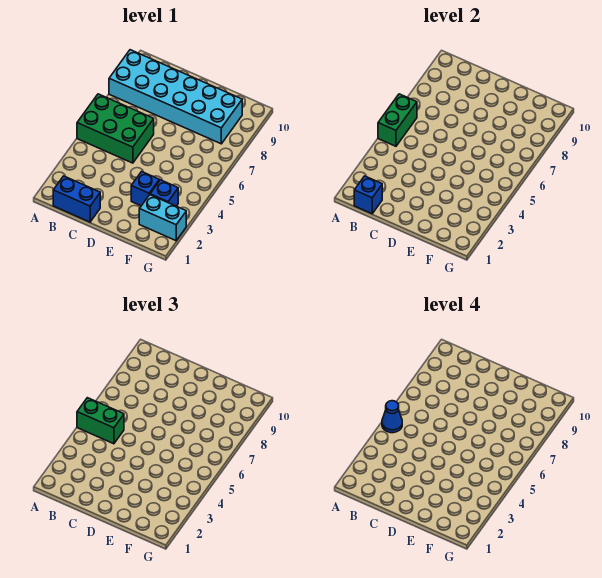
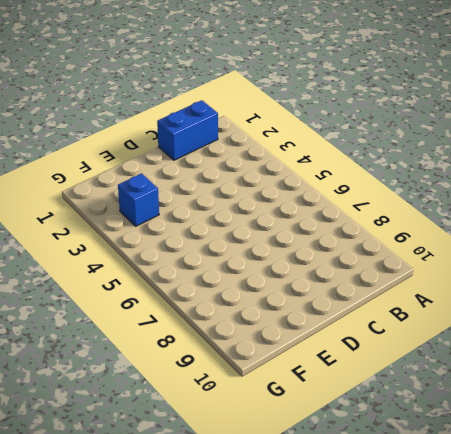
none -> green brick A5:C6 level 1
none -> cyan brick A8:F9 level 1

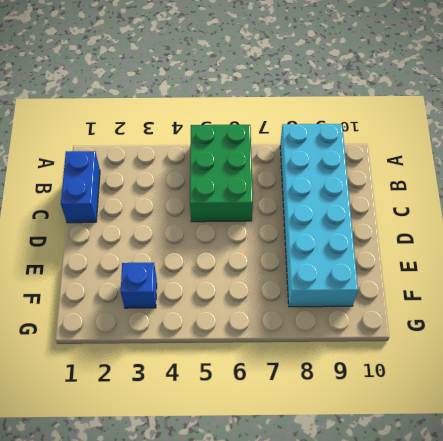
none -> blue brick E3 level 1
none -> cyan brick F2:G2 level 1

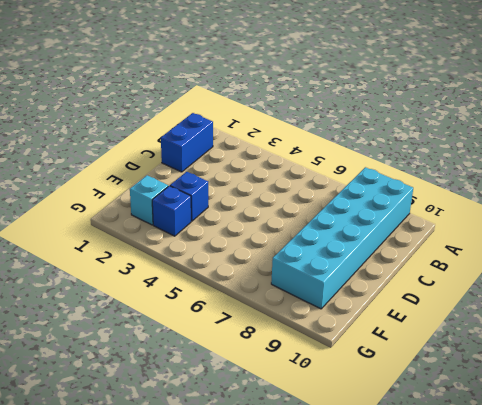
cyan brick F2 level 1 -> cyan brick F2:G2 level 1
none -> green brick A5:C6 level 1
none -> green brick A5:A6 level 2

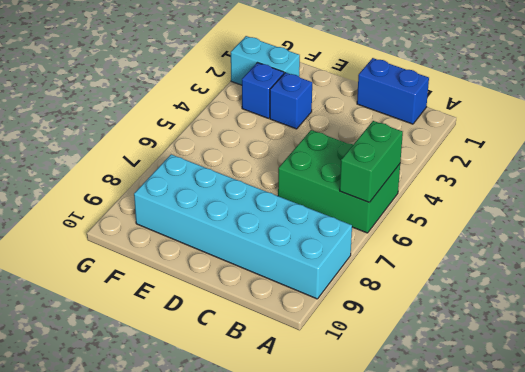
none -> blue brick B1 level 2
none -> green brick A5:B5 level 3

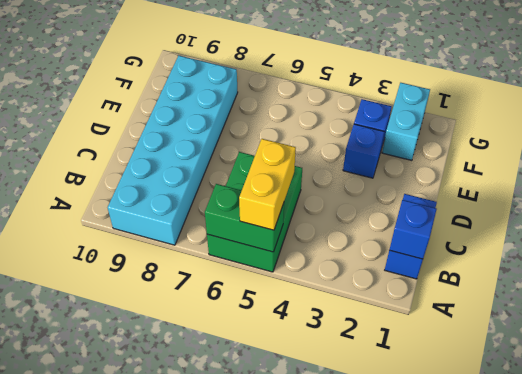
yellow brick A5:B5 level 3 -> green brick A5:B5 level 3
none -> blue cone A5 level 4

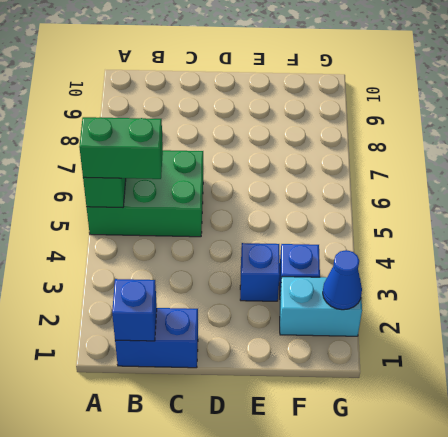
blue cone G2 level 2 -> blue cone A5 level 4
none -> cyan brick A8:F9 level 1

